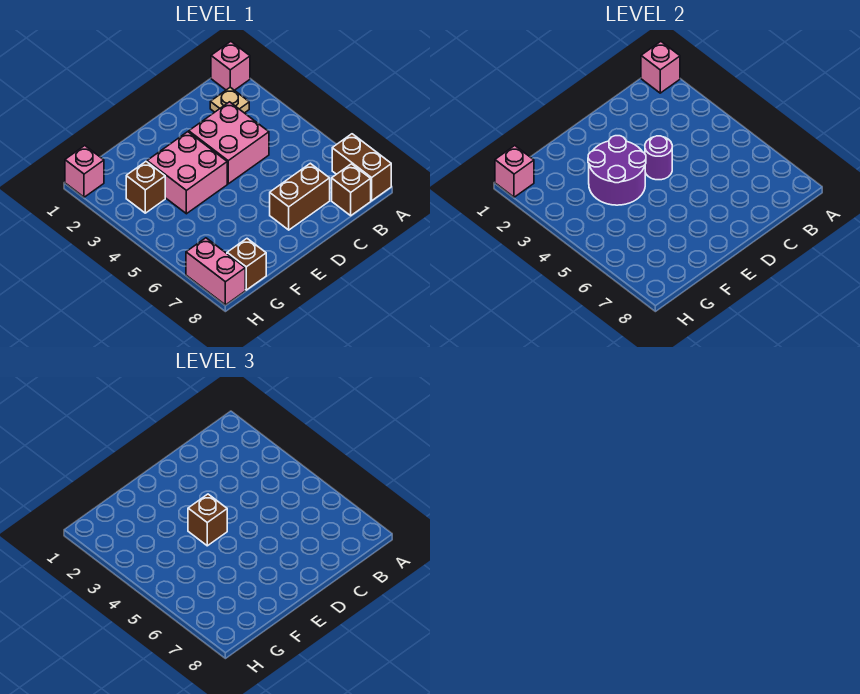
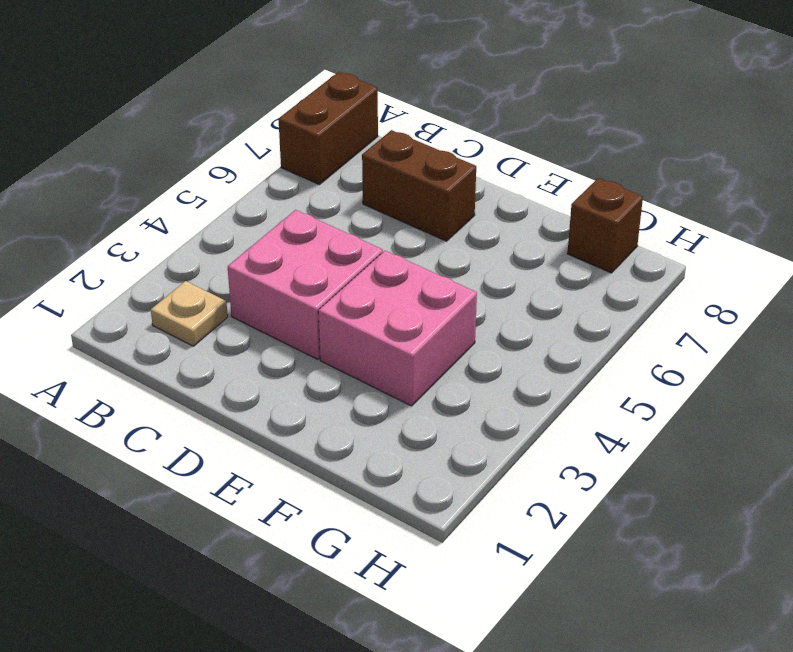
none -> pink brick A1 level 1
none -> brown brick B8 level 1
none -> brown brick G3 level 1

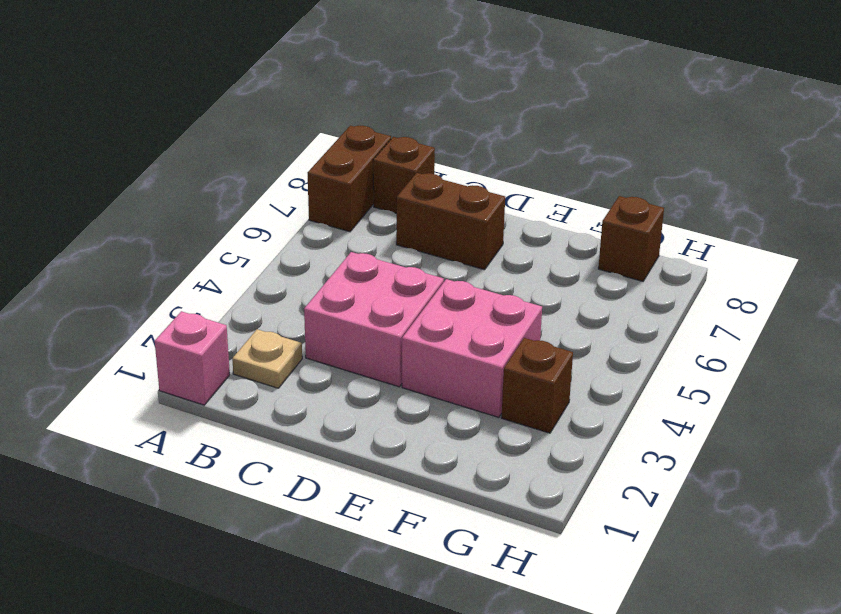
none -> pink brick H1 level 1
none -> pink brick H7:H8 level 1
none -> pink brick A1 level 2

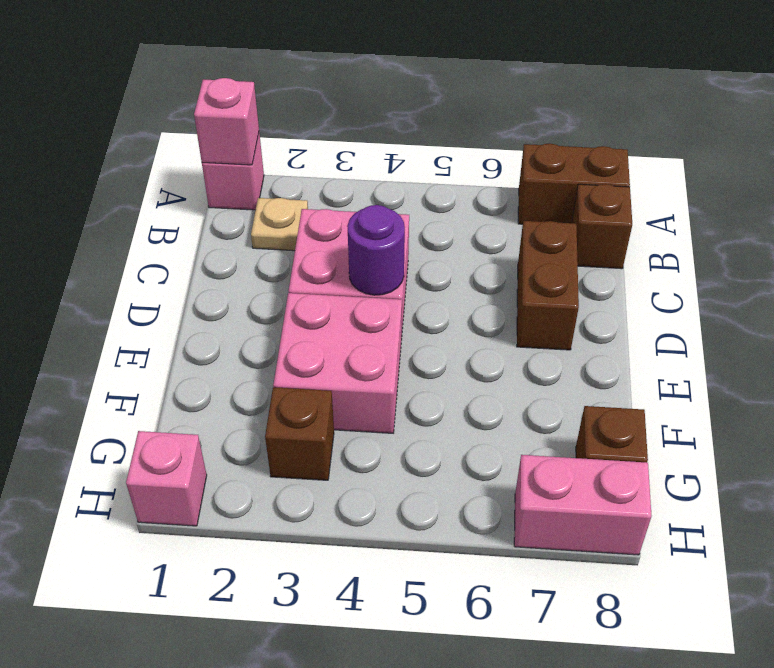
none -> purple round brick E3:F4 level 2
none -> pink brick H1 level 2
none -> brown brick E4 level 3

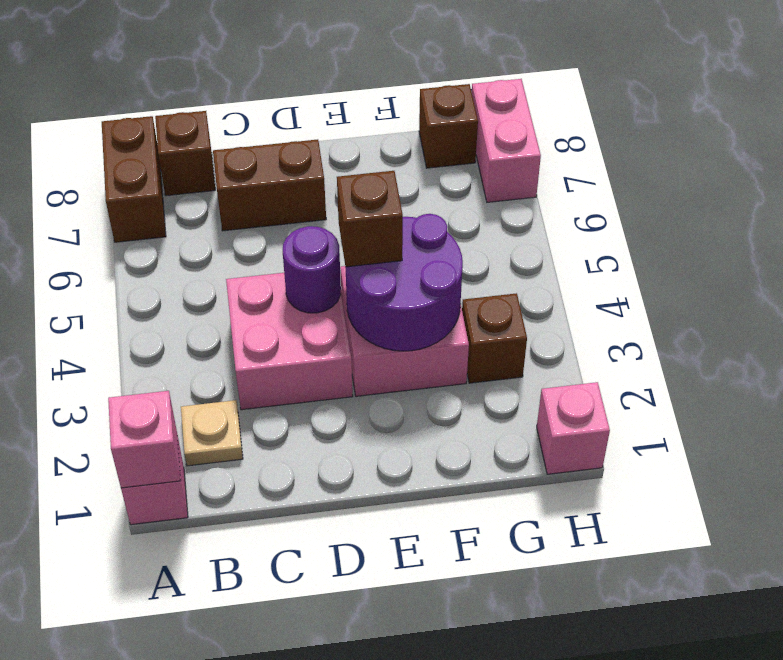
none -> pink brick H1 level 2

